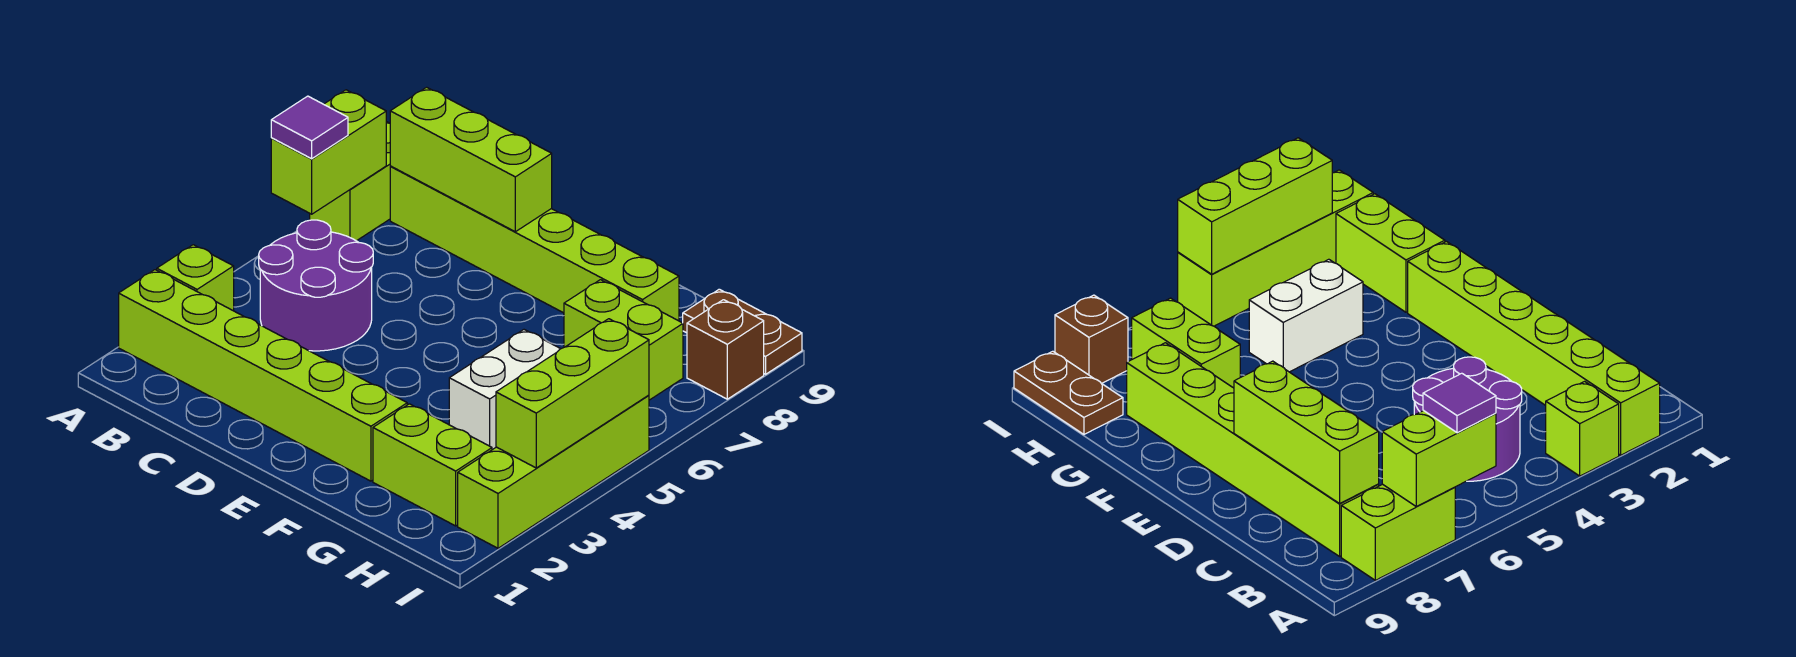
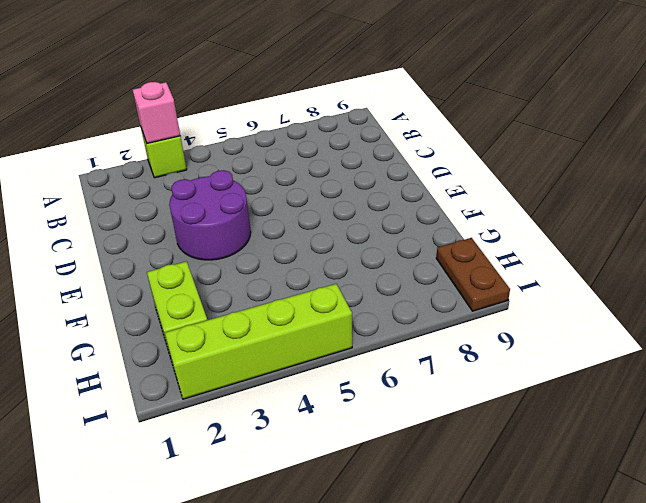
pink brick A3 level 2 -> none
purple round brick D3:E4 level 1 -> purple round brick B4:C5 level 1
none -> lime brick A2:F2 level 1
none -> lime brick A7:A8 level 1
none -> lime brick B8:G8 level 1

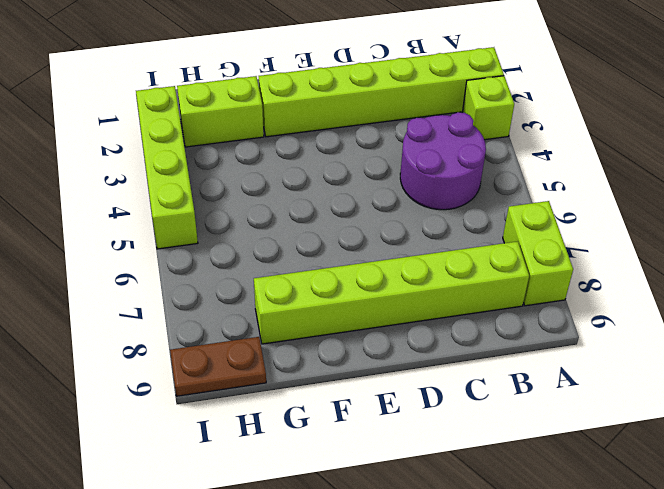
none -> white brick G4:G5 level 1
none -> lime brick G7:H7 level 1
none -> brown brick I8 level 1

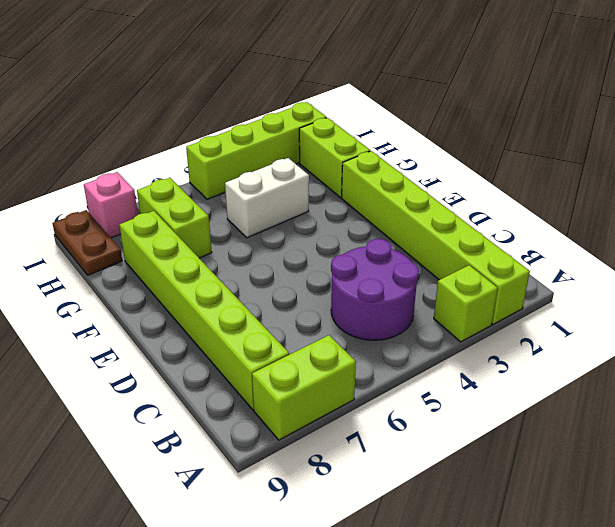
pink brick I8 level 1 -> brown brick I8 level 1
none -> lime brick A6:A7 level 2
none -> lime brick B8:D8 level 2
none -> lime brick I3:I5 level 2

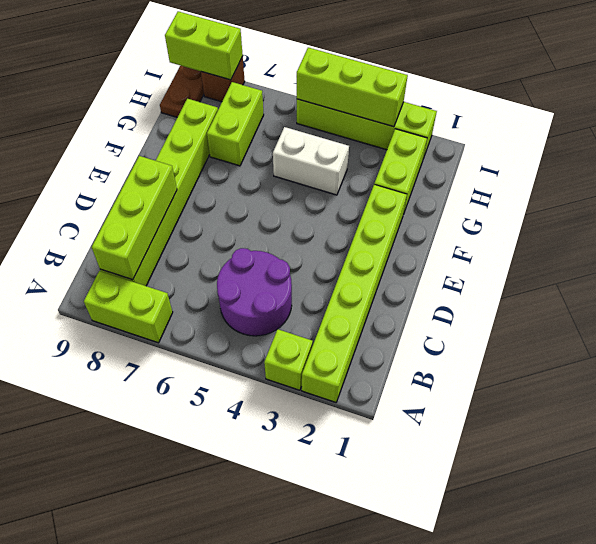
lime brick I8:I9 level 2 -> lime brick A6:A7 level 2
none -> purple tile A6 level 3

